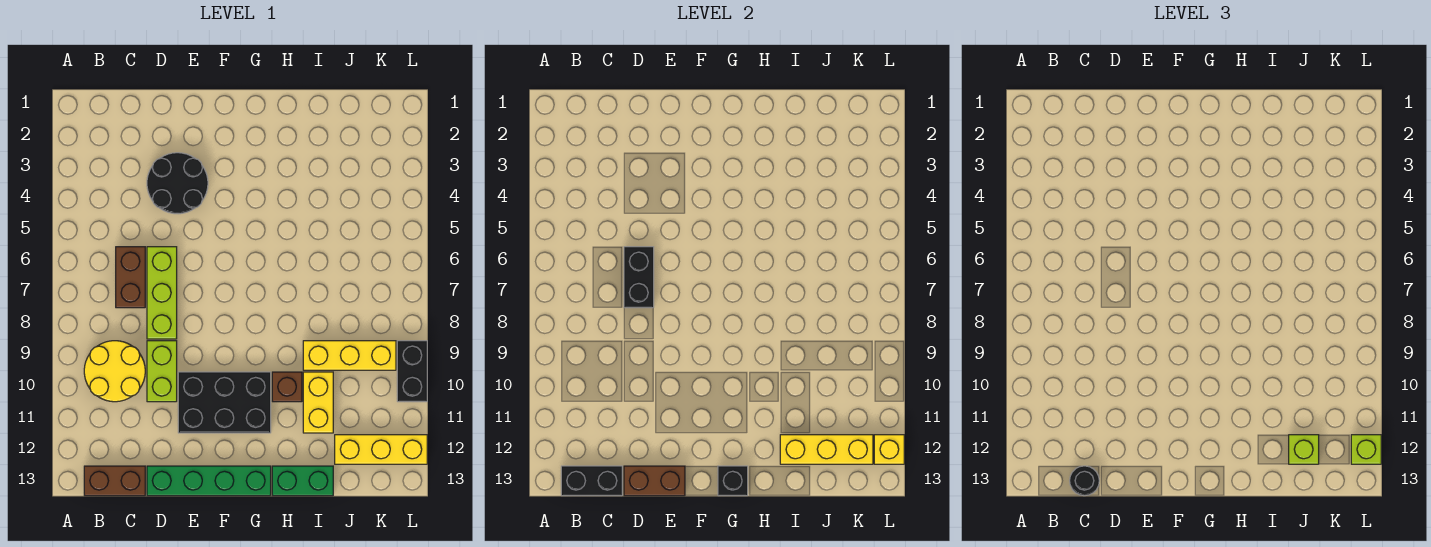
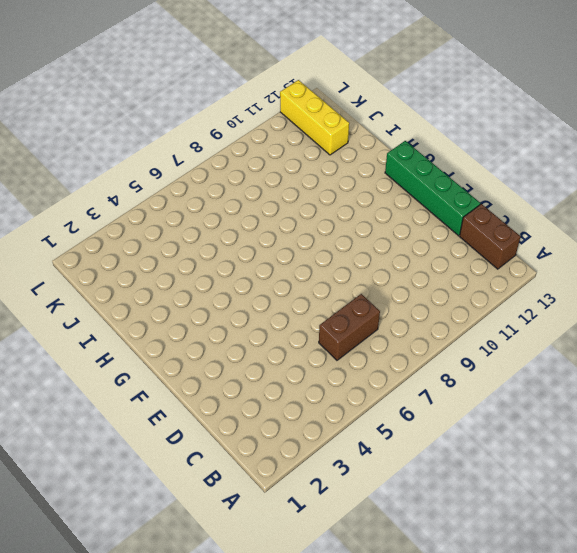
none -> yellow round brick B9:C10 level 1
none -> black round brick D3:E4 level 1
none -> lime brick D6:D8 level 1

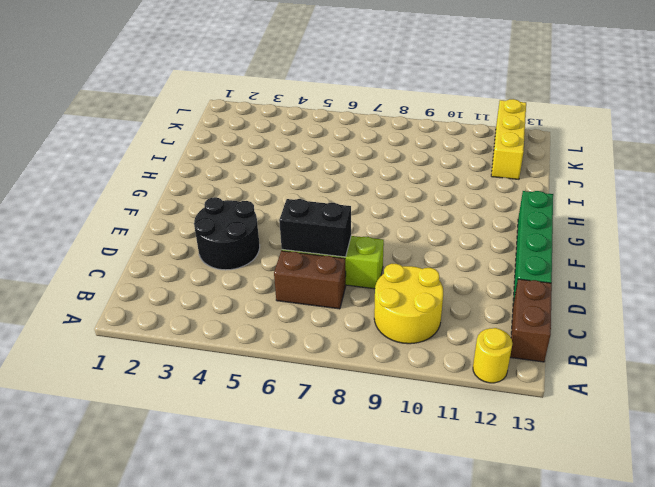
yellow round brick A12 level 1 -> none
none -> lime brick D9:D10 level 1
none -> black brick E10:G11 level 1
none -> brown brick H10 level 1

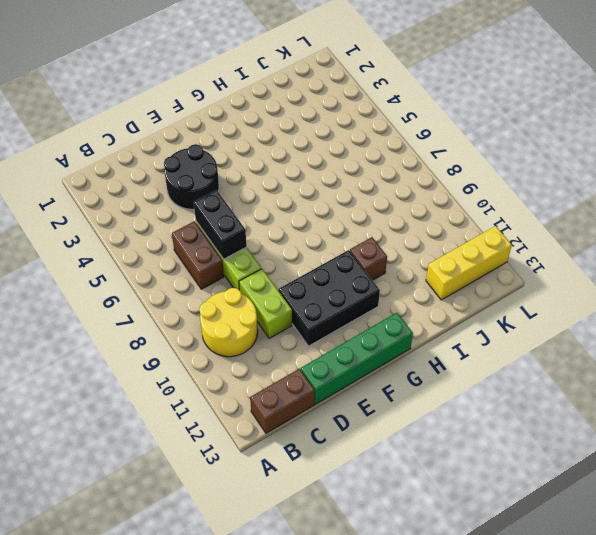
none -> green brick H13:I13 level 1
none -> yellow brick I9:K9 level 1
none -> yellow brick I10:I11 level 1

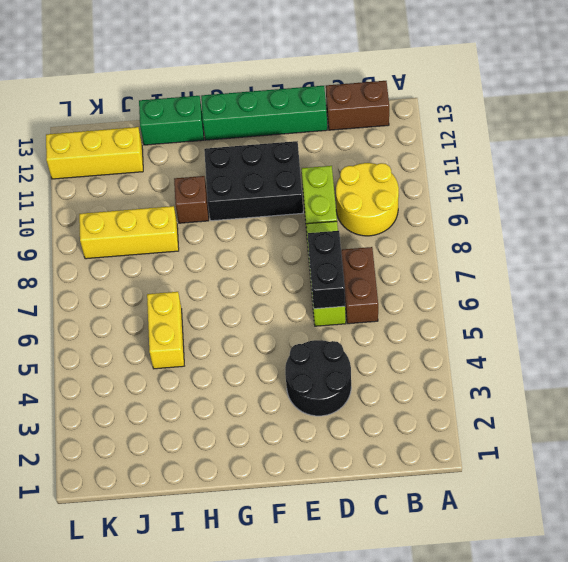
yellow brick I5:I6 level 1 -> yellow brick I10:I11 level 1
none -> black brick L9:L10 level 1
none -> black brick B13:C13 level 2
none -> brown brick D13:E13 level 2

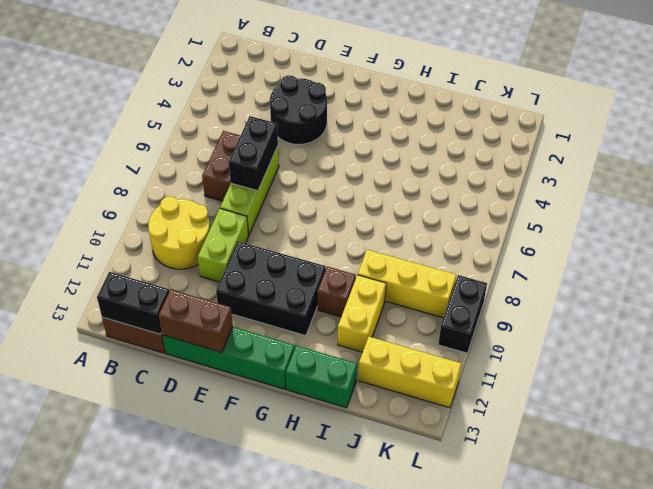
none -> black brick G13 level 2
none -> yellow brick I12:K12 level 2
none -> yellow brick L12 level 2

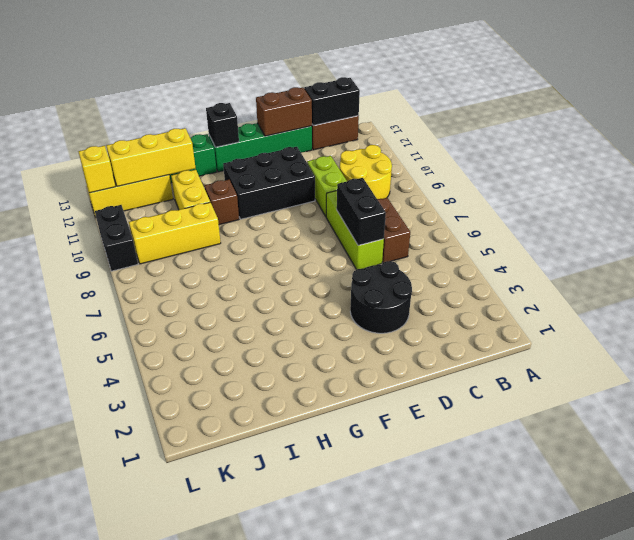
none -> black round brick C13 level 3
none -> lime brick J12 level 3
none -> lime brick L12 level 3

